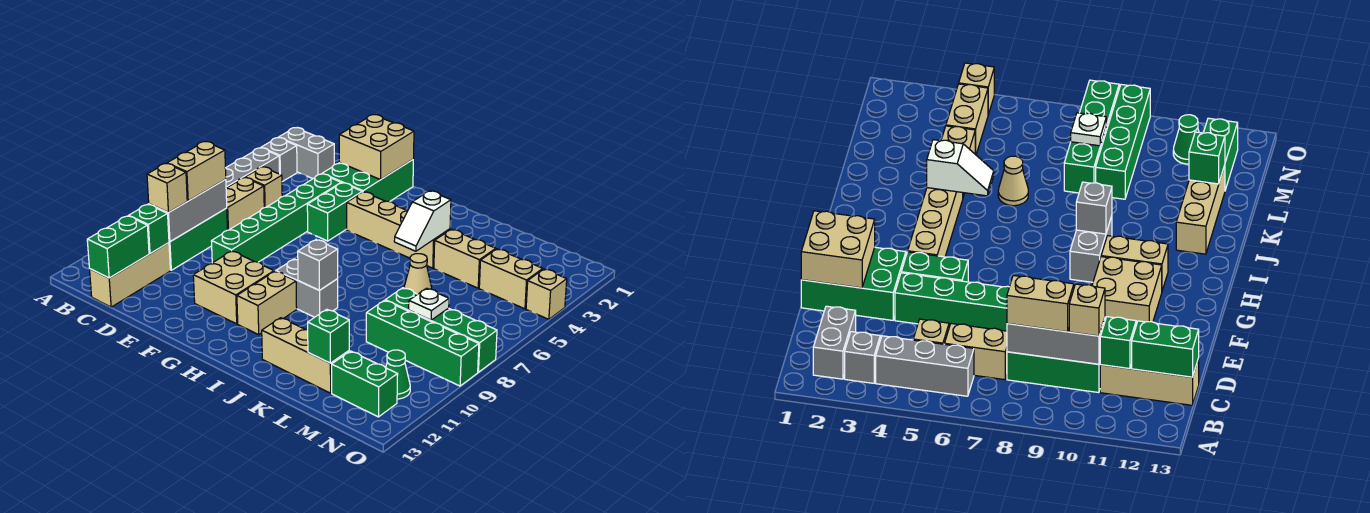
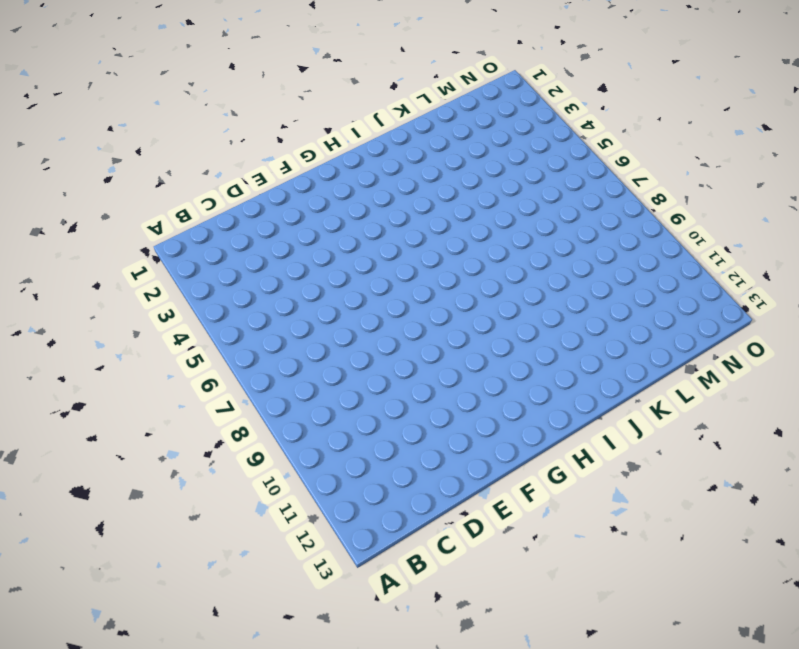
none -> grey brick B2:C2 level 1
none -> grey brick B3 level 1
none -> grey brick B4:B6 level 1
none -> tan brick C5 level 1

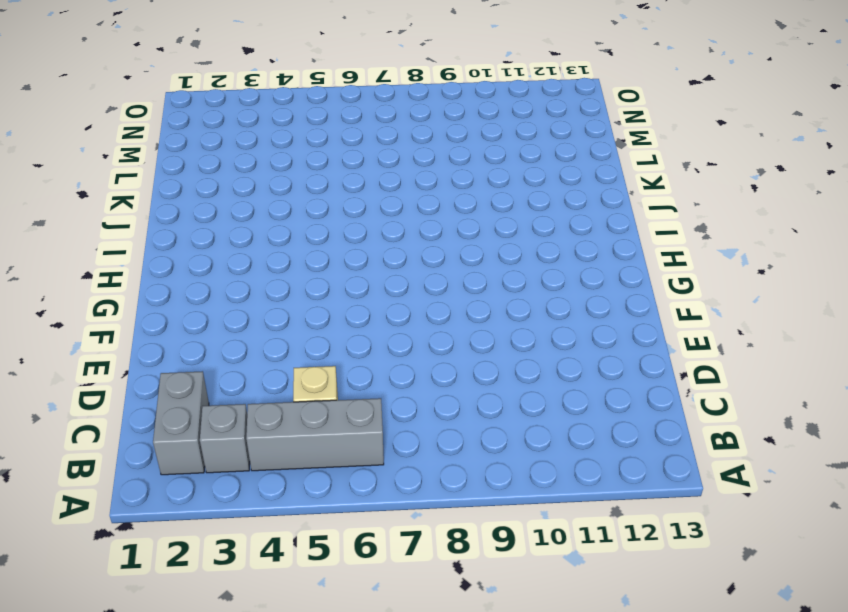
none -> tan brick C6:C7 level 1
none -> green brick C8:C10 level 1
none -> tan brick C11:C13 level 1
none -> green brick E1:F3 level 1

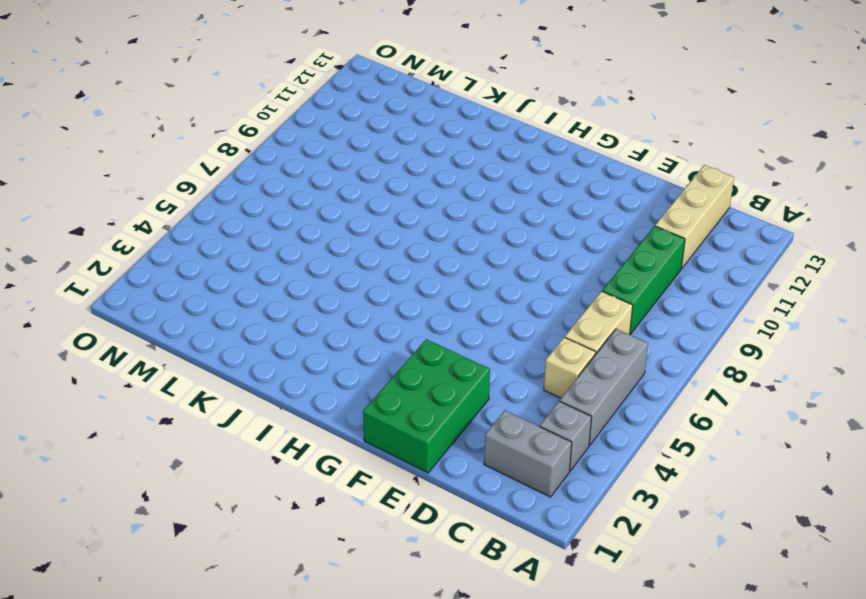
none -> green brick E4:E9 level 1
none -> green brick F4:F5 level 1
none -> tan brick F10:G11 level 1
none -> tan brick G4:J4 level 1

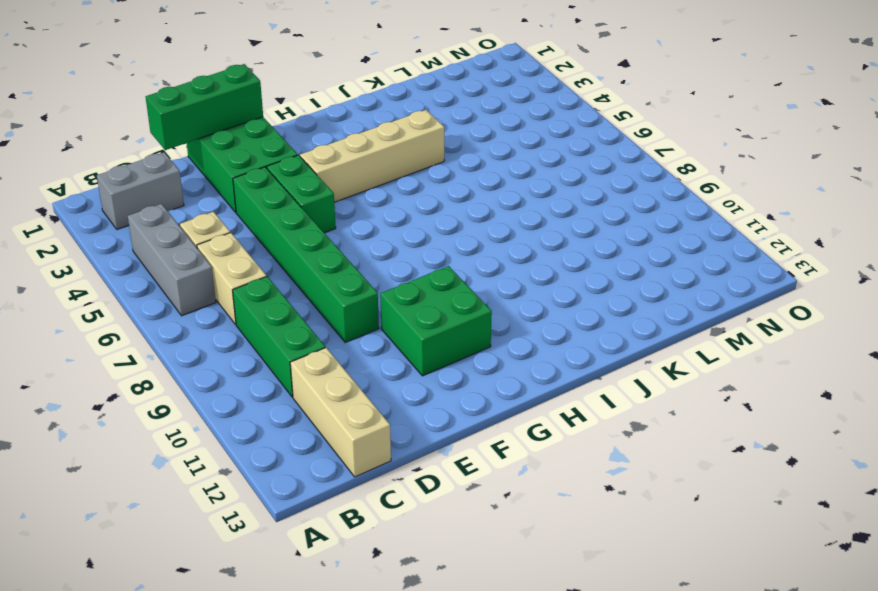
green brick D1:F1 level 2 -> tan brick E1:F2 level 2
green brick F10:G11 level 1 -> tan brick F10:G11 level 1
none -> grey brick B3 level 1
none -> grey brick H9:I9 level 1
none -> tan brick H10:H11 level 1
none -> tan brick J12:L12 level 1

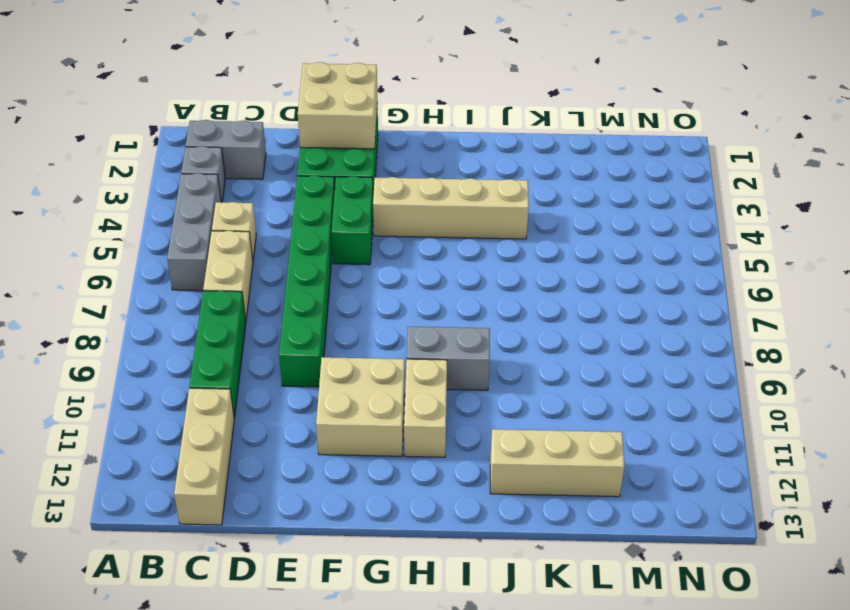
none -> tan brick K4:L4 level 1
none -> tan cone K6 level 1
none -> green brick L8:O8 level 1
none -> green brick L9:O9 level 1

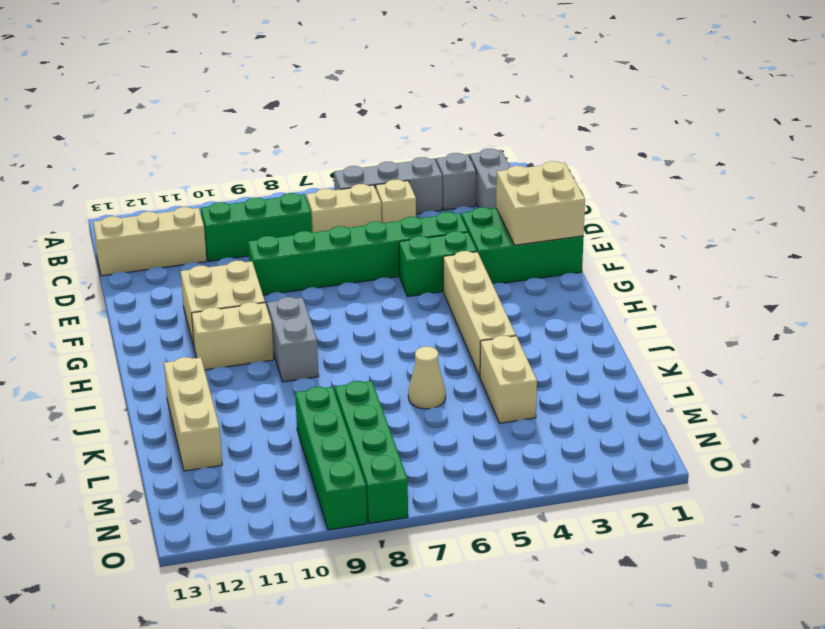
none -> tan brick M4:N4 level 1
none -> green brick M12:N12 level 1
none -> green cone N11 level 1
none -> tan brick O4 level 1

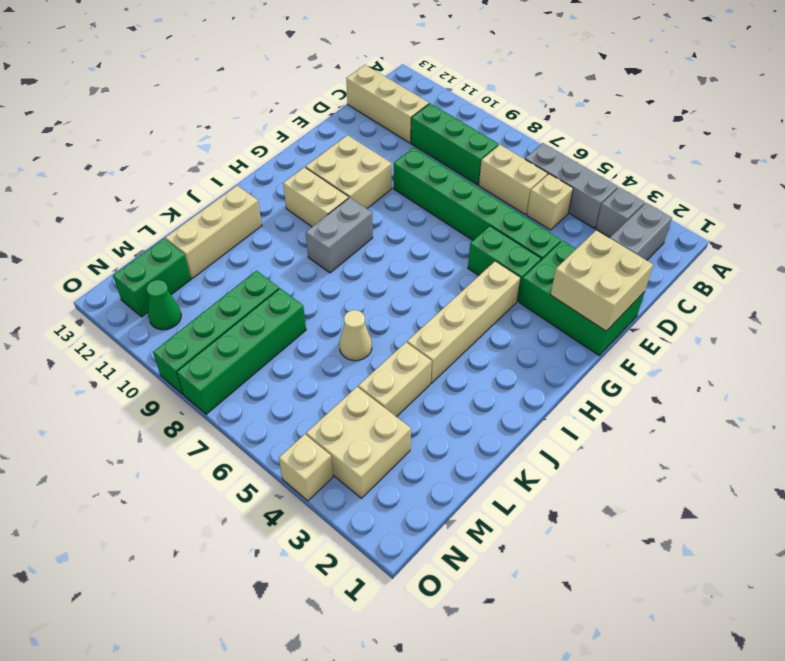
tan brick M3:N4 level 1 -> tan brick M4:N4 level 1
none -> grey brick C8:C10 level 2
none -> green brick C11 level 2
none -> green brick C12:C13 level 2
none -> grey brick I9 level 2

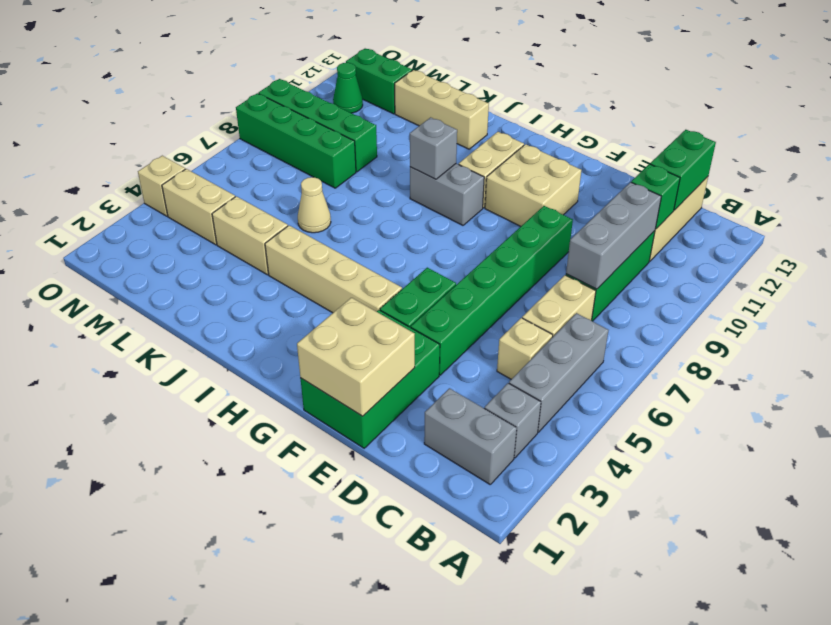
none -> white slope J4:J5 level 2 top 4
none -> green brick L12 level 2
none -> white plate M8 level 2
none -> tan brick C8:C9 level 3

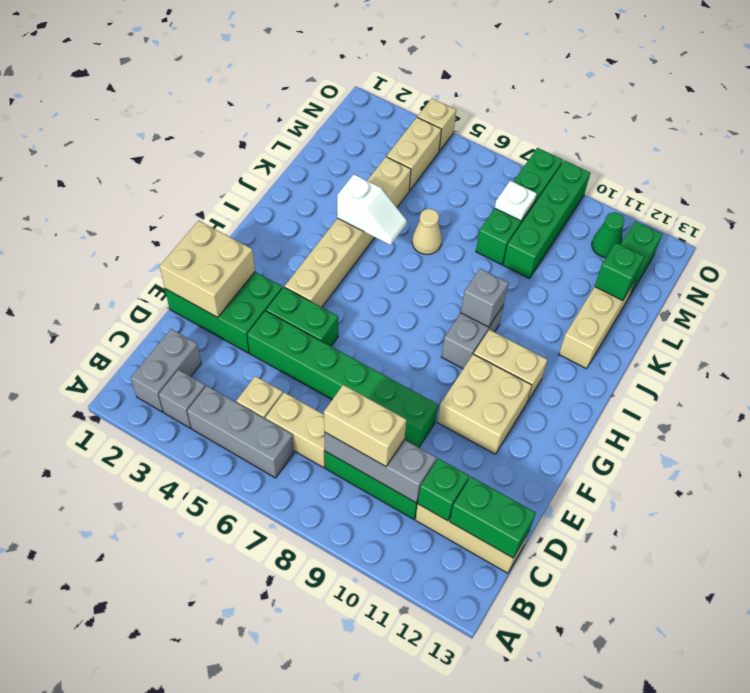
none -> tan brick C10 level 3

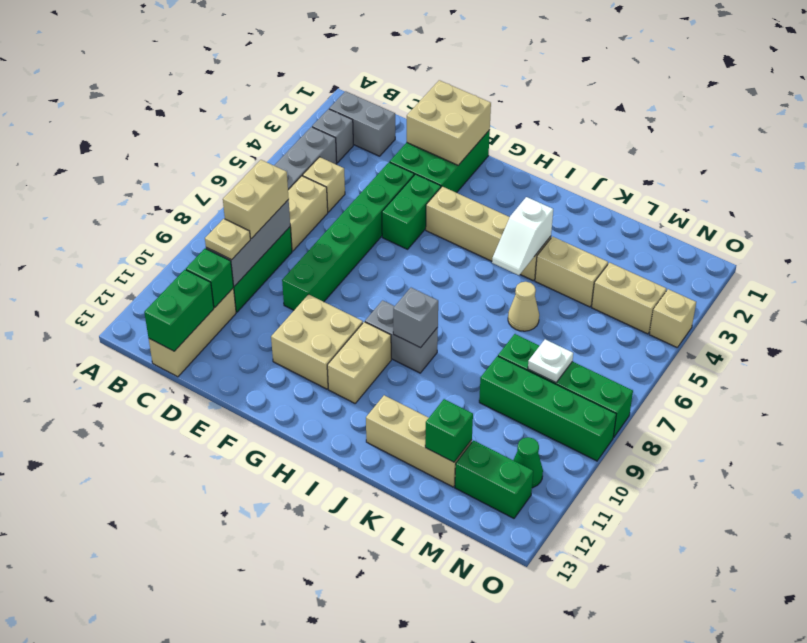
tan plate C10 level 3 -> tan brick C10 level 3

